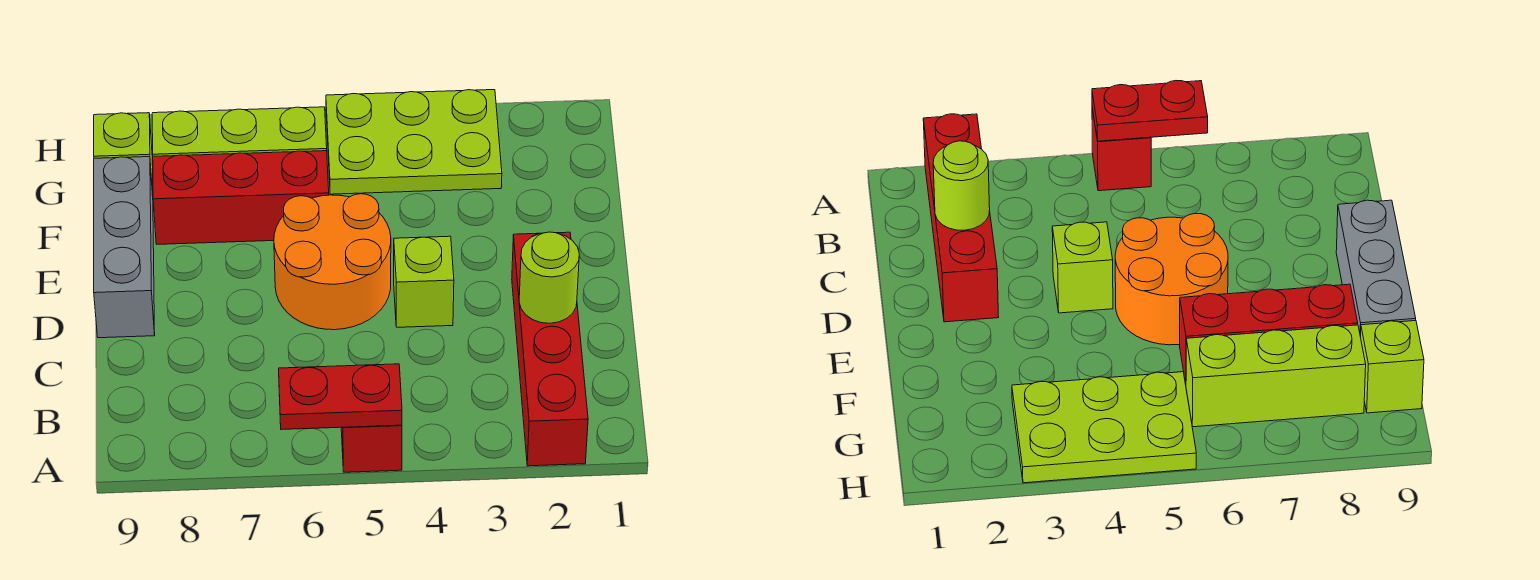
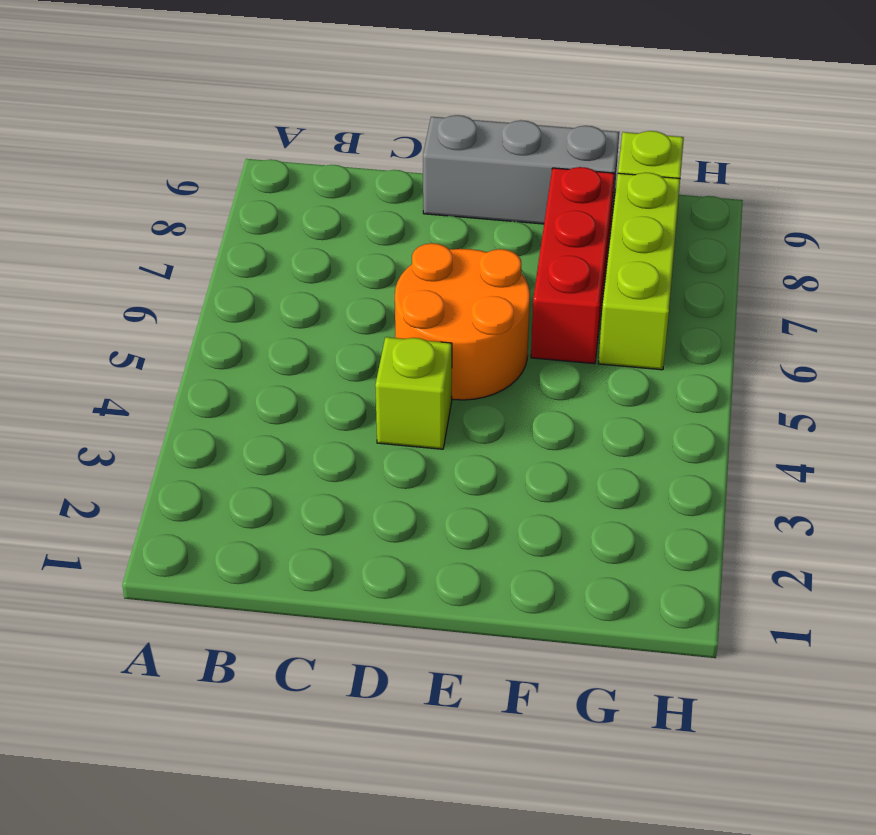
none -> red brick A2:D2 level 1
none -> red brick A5 level 1

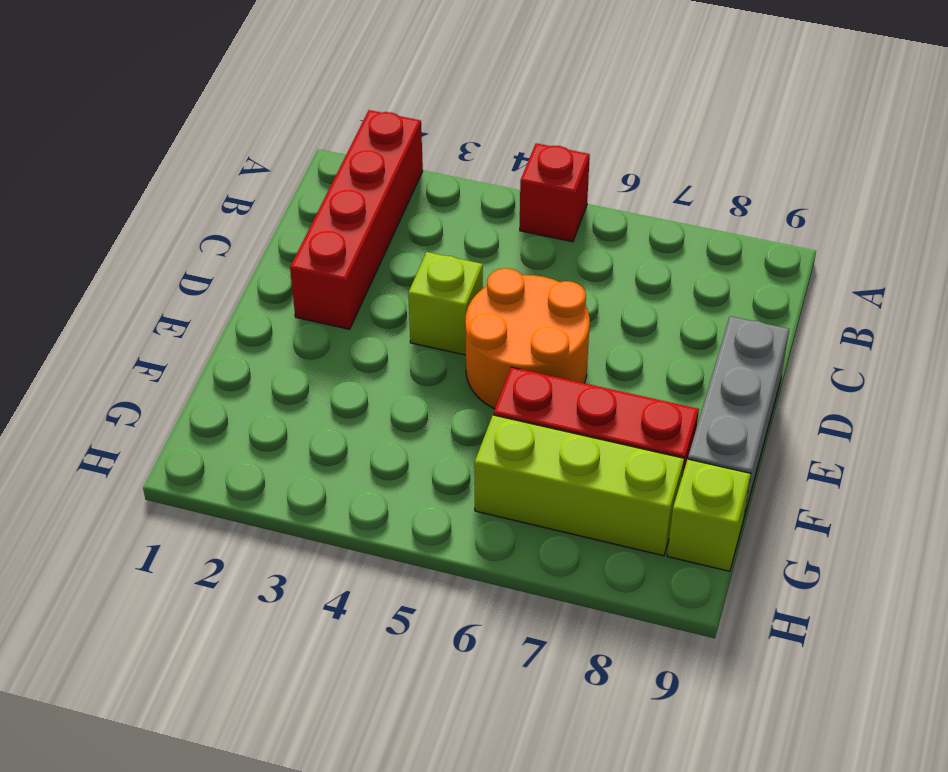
none -> lime plate G3:H5 level 1
none -> red plate A5:A6 level 2

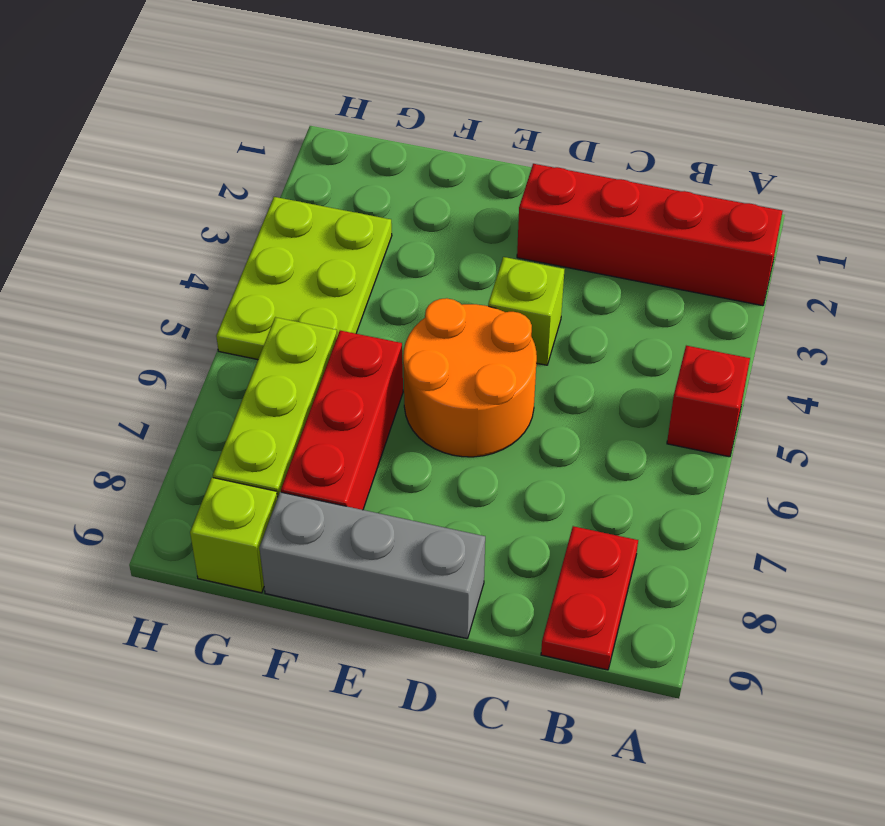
red plate B8:B9 level 1 -> red plate A5:A6 level 2
none -> lime round brick C2 level 2

